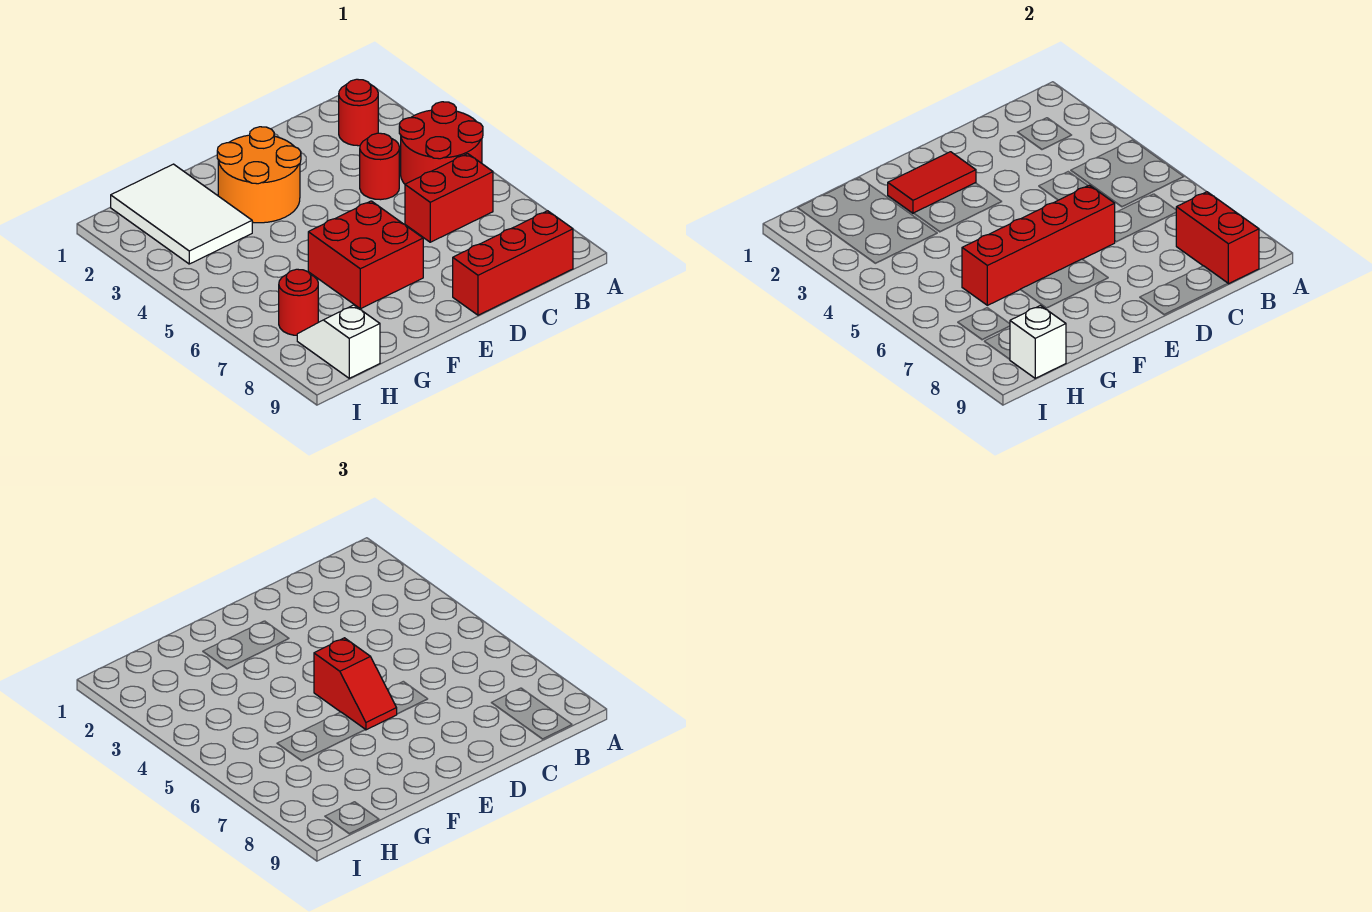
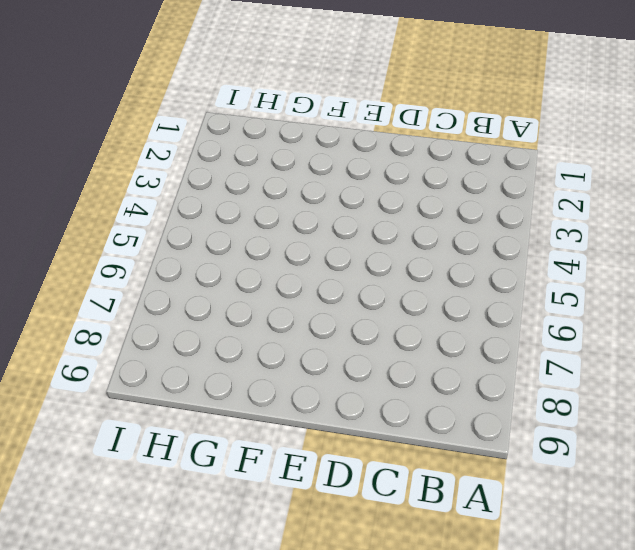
none -> red round brick A4:B5 level 1
none -> red round brick B2 level 1
none -> red brick B6:C6 level 1

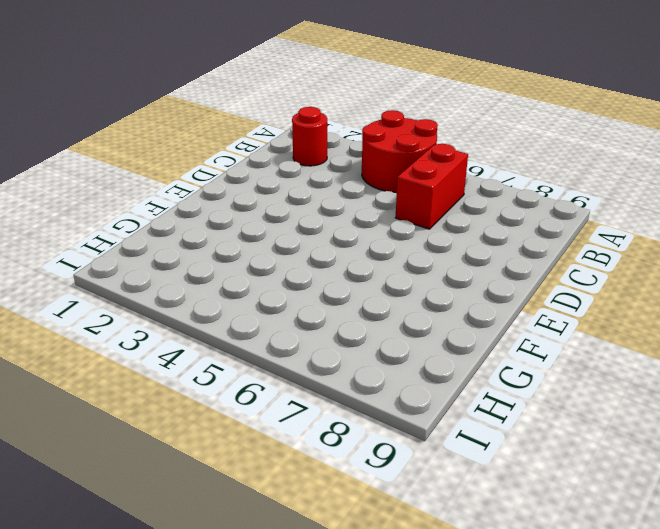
none -> red brick B9:D9 level 1
none -> red round brick C4 level 1
none -> orange round brick E2:F3 level 1

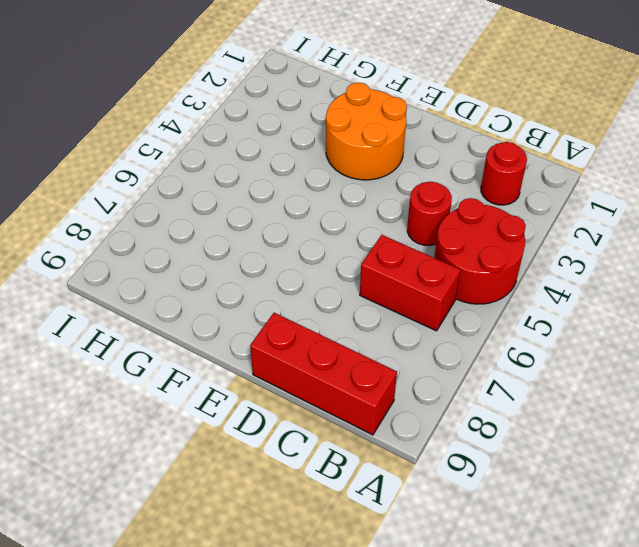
none -> red brick E6:F7 level 1
none -> white tile G1:H3 level 1
none -> red round brick H7 level 1

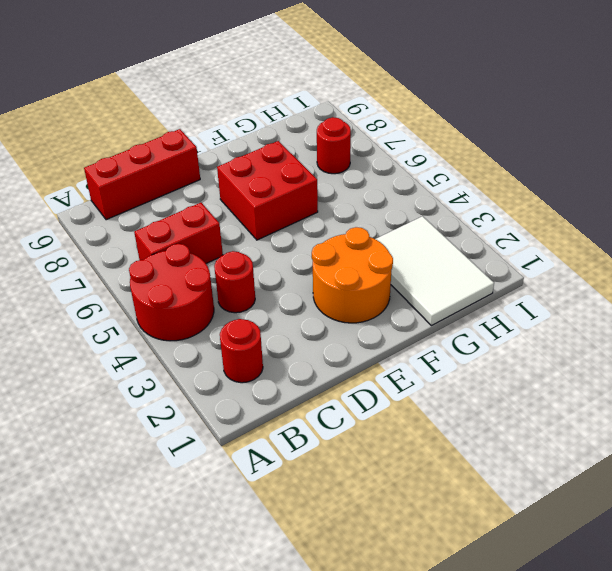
none -> white slope H8:H9 level 1 top 9
none -> red brick B8:B9 level 2
none -> red brick D6:G6 level 2

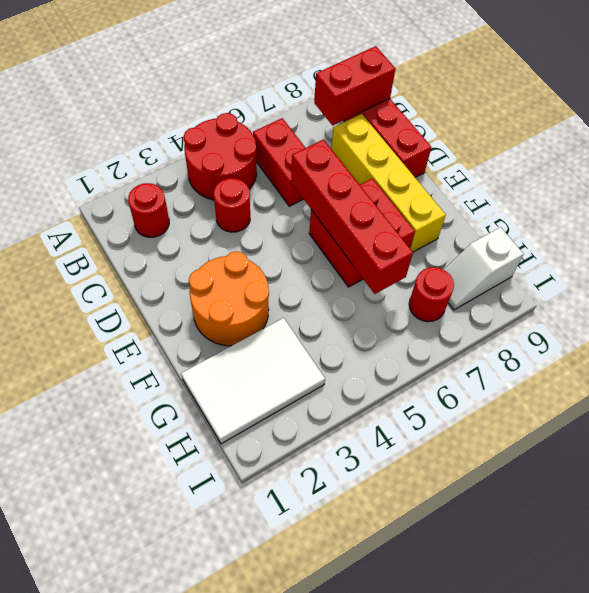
yellow brick C8:F8 level 1 -> none
none -> red tile E2:F2 level 2
none -> white brick H9 level 2
none -> red slope E5:E6 level 3 top 5

